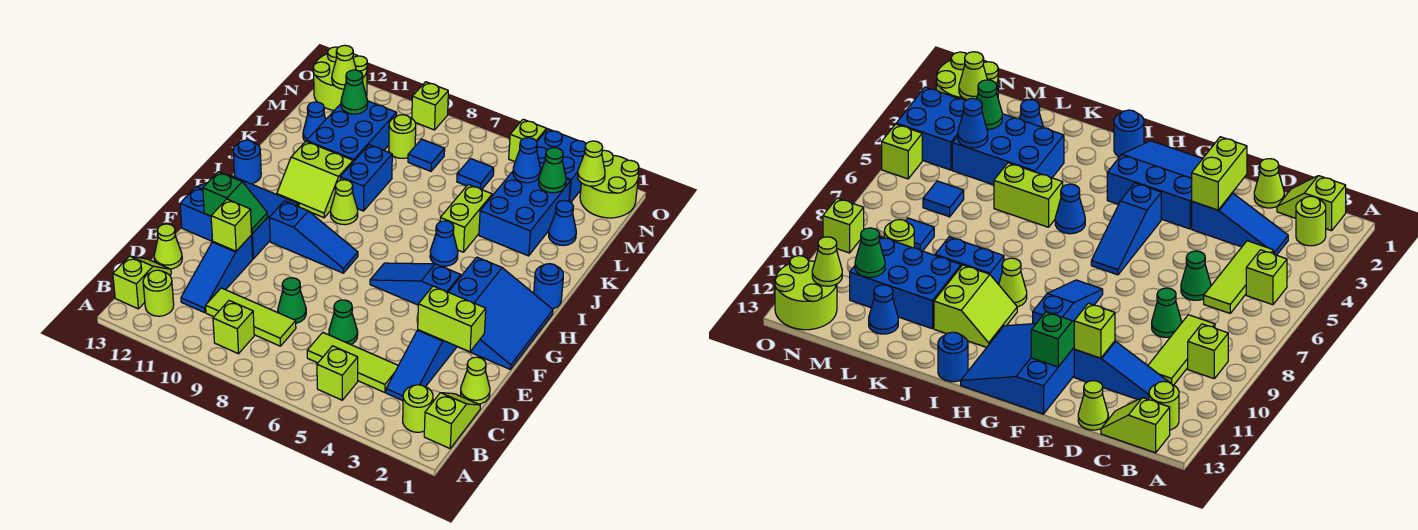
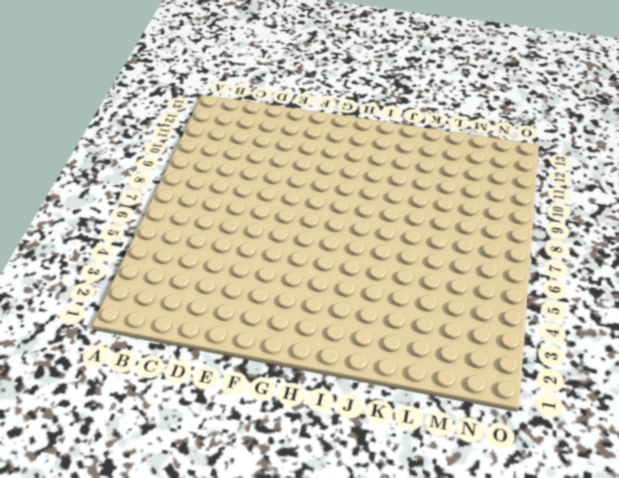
none -> lime slope B1:C1 level 1 top B
none -> lime round brick B2 level 1
none -> lime brick B5 level 1
none -> lime brick B9 level 1

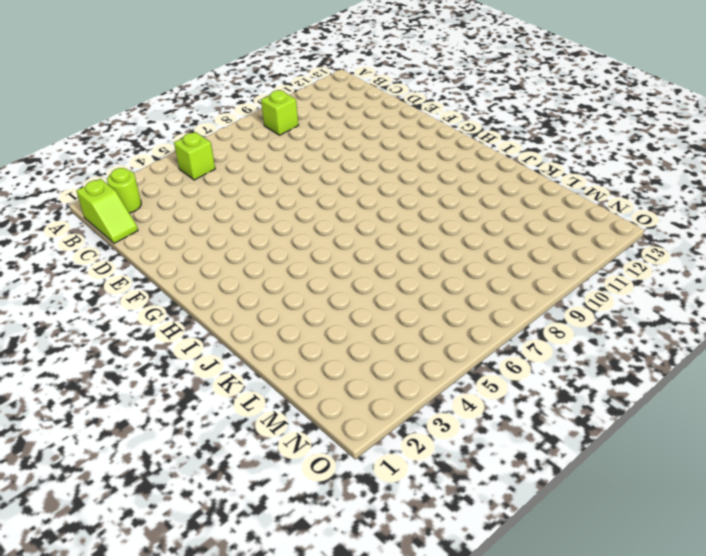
none -> lime round brick B12 level 1
none -> lime slope B13:C13 level 1 top B
none -> blue slope C3:E3 level 1 top E
none -> lime tile C4:C6 level 1

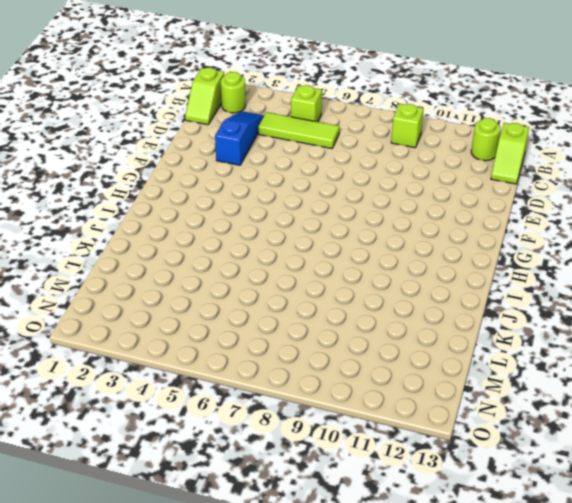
none -> lime tile C8:C10 level 1
none -> blue slope C11:E11 level 1 top E
none -> lime cone D1 level 1
none -> green cone D6 level 1

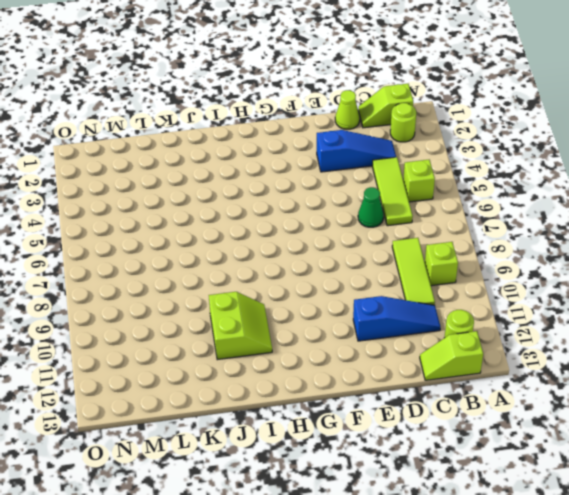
none -> green cone D8 level 1
none -> lime cone D13 level 1
none -> blue slope F1:H3 level 1 top 3
none -> blue slope F11:H13 level 1 top F

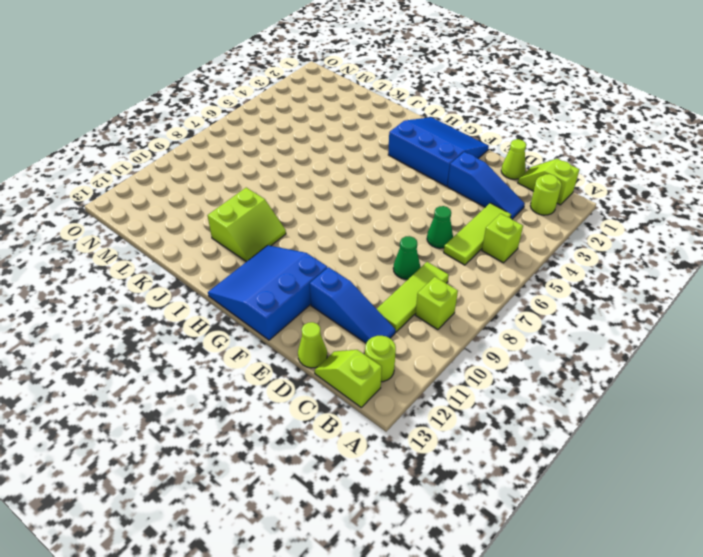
none -> blue slope G4:G6 level 1 top 4
none -> blue slope G8:G10 level 1 top 10
none -> blue round brick I1 level 1
none -> blue cone I5 level 1

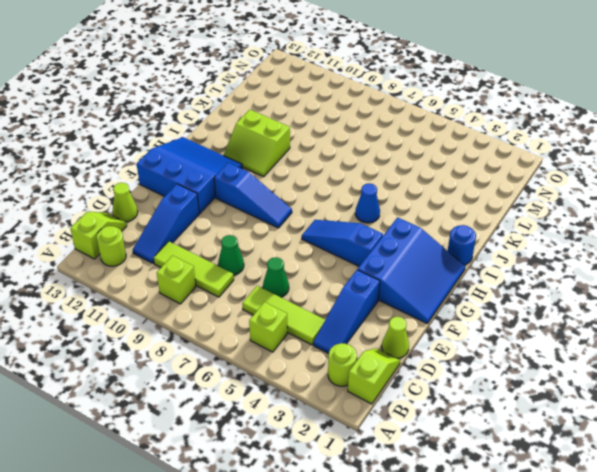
none -> lime cone I9 level 1
none -> blue round brick I13 level 1
none -> lime brick J5:K5 level 1
none -> blue brick J9:K9 level 1

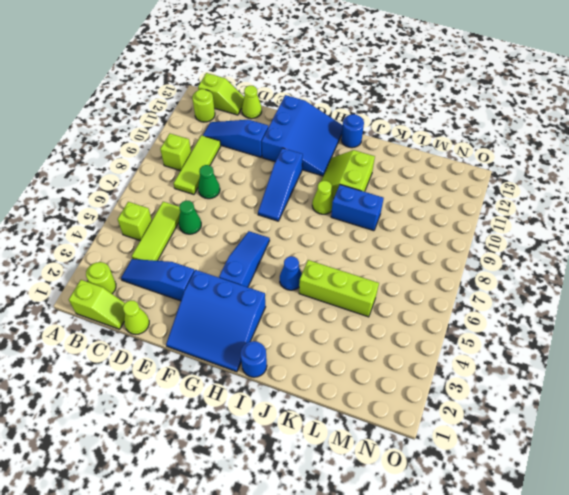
lime brick J5:L5 level 1 -> lime brick J5:K5 level 1
none -> blue brick K3:M4 level 1
none -> blue brick K10:M11 level 1
none -> blue cone L2 level 1
none -> blue cone L12 level 1

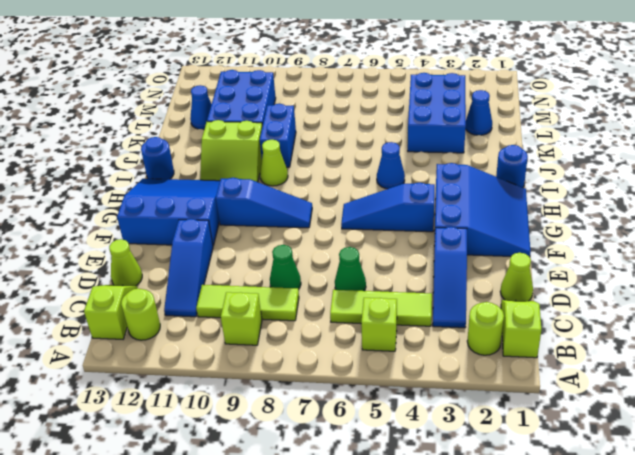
none -> lime brick J5:K5 level 1
none -> blue tile M6 level 1
none -> blue tile M8 level 1
none -> lime round brick M9 level 1

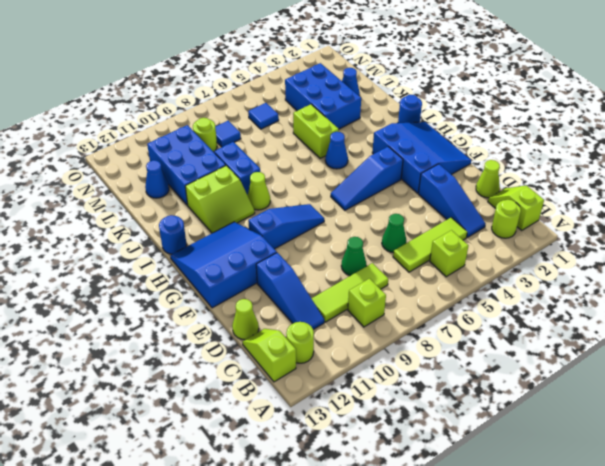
none -> lime round brick N1:O2 level 1
none -> blue brick N3:O4 level 1
none -> lime round brick N12:O13 level 1
none -> lime brick O5 level 1

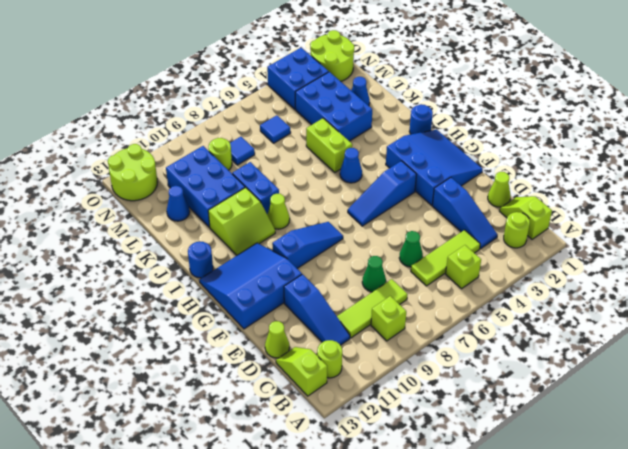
none -> lime brick O5 level 1
none -> lime brick O9 level 1
none -> lime brick E2:E3 level 2
none -> lime brick E11 level 2

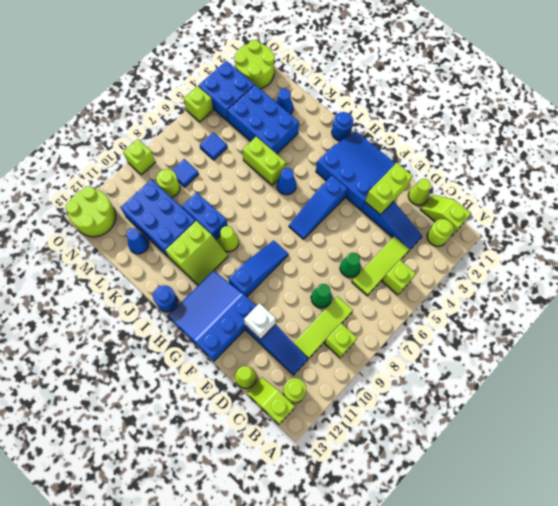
white brick E11 level 2 -> lime brick E11 level 2
none -> green slope F11:F12 level 2 top 12
none -> green cone M3 level 2
none -> blue cone M4 level 2
none -> green cone M11 level 2

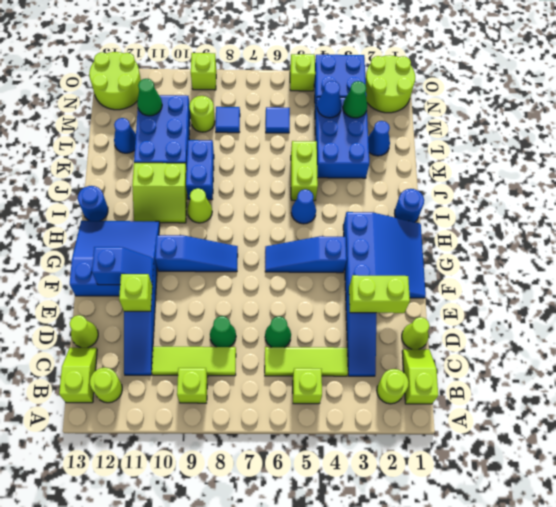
blue slope F11:F12 level 2 top 12 -> green slope F11:F12 level 2 top 12
none -> lime cone N2 level 2
none -> lime cone N12 level 2

